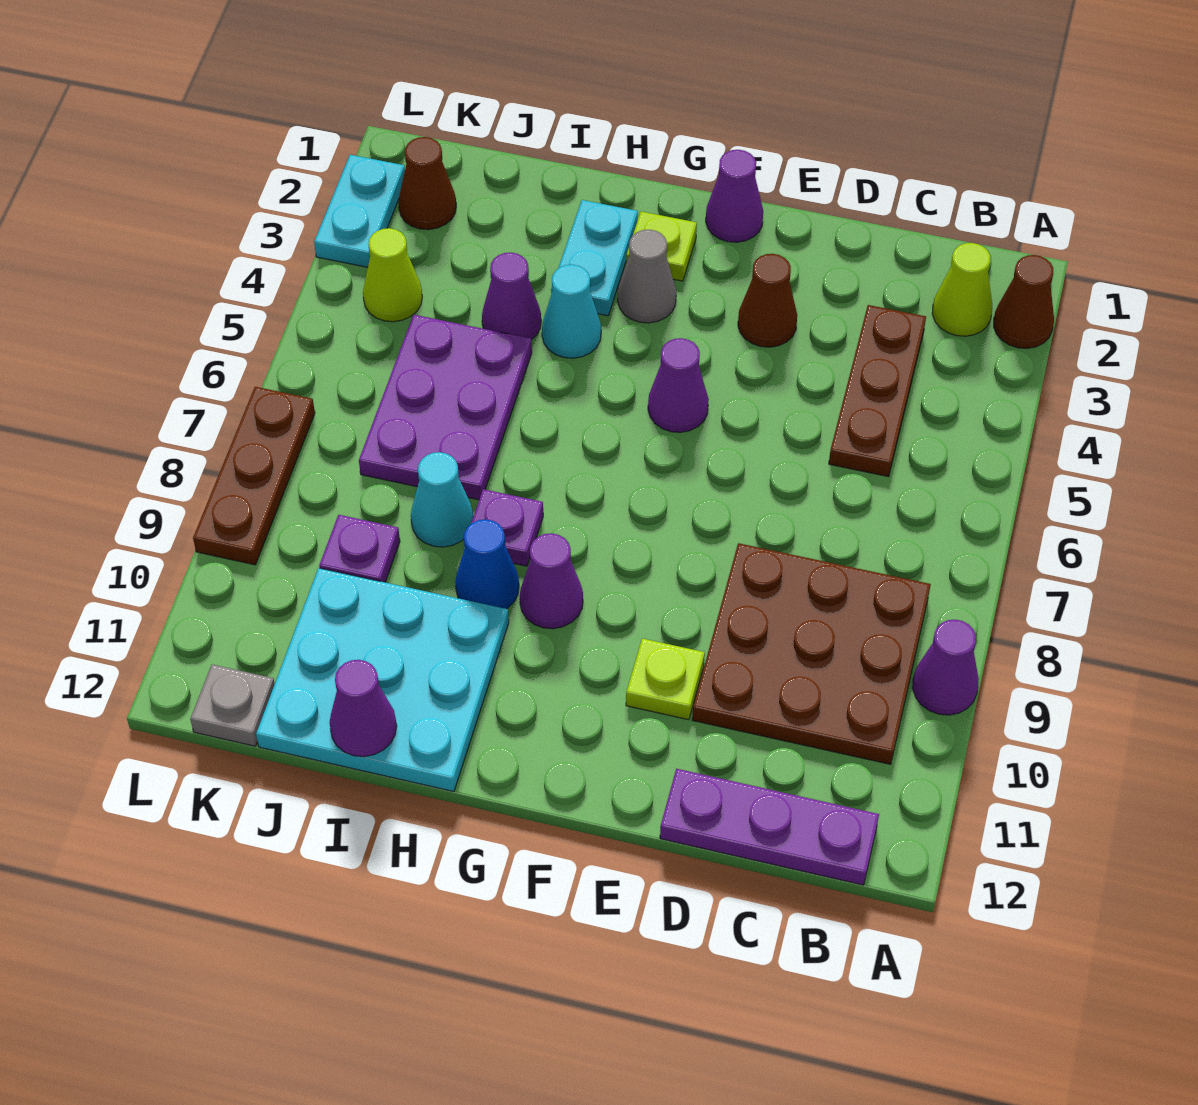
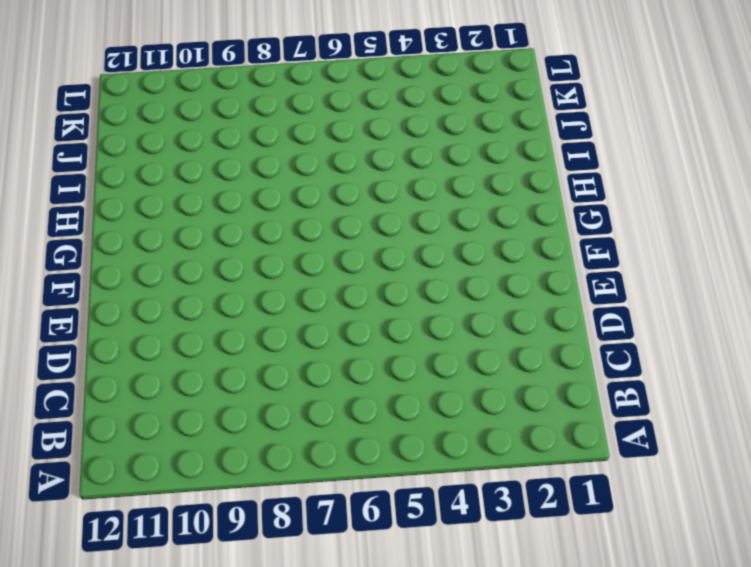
none -> brown cone A2 level 1
none -> purple cone A9 level 1
none -> lime cone B2 level 1

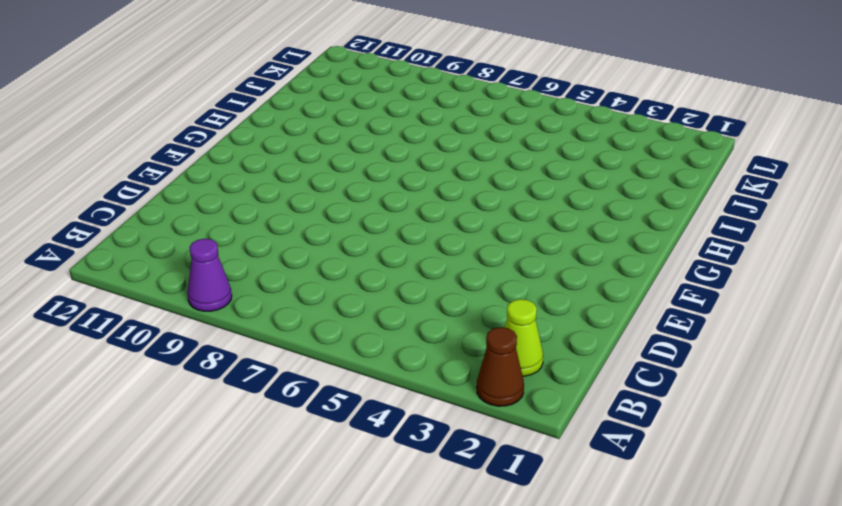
none -> brown plate B8:D10 level 1
none -> purple plate B12:D12 level 1
none -> brown plate C3:C5 level 1

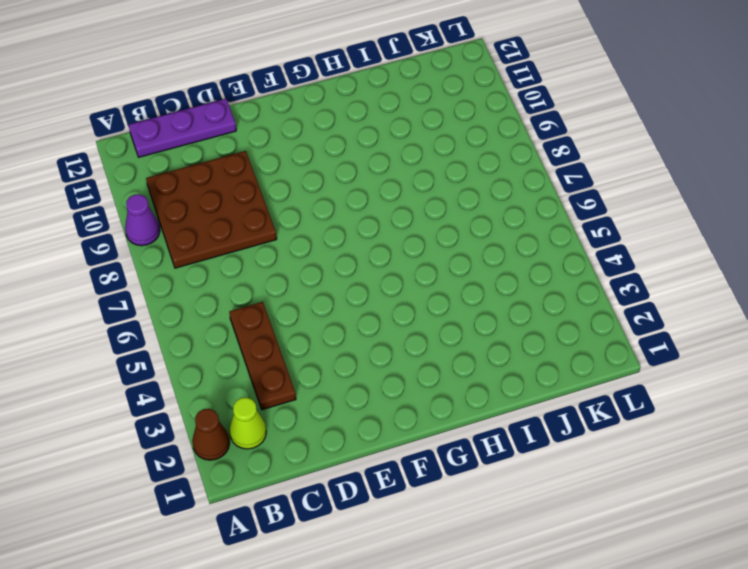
none -> brown cone E3 level 1
none -> lime plate E10 level 1
none -> purple cone F1 level 1

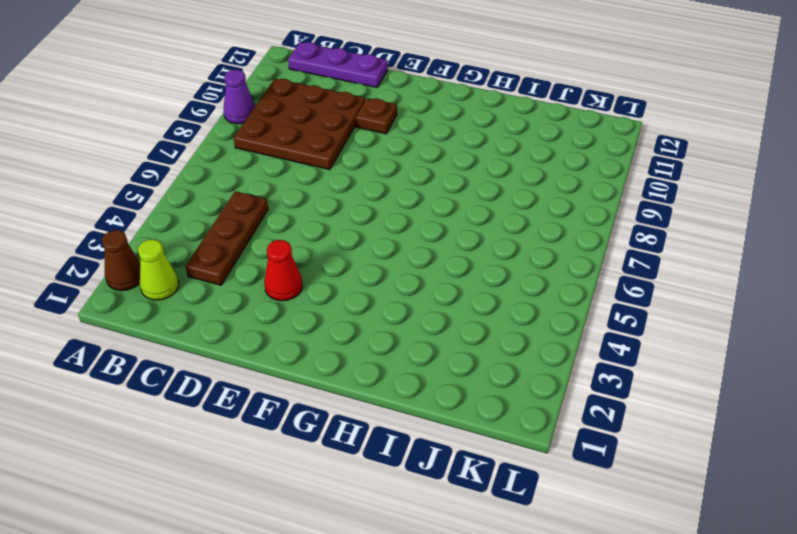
red cone E3 level 1 -> brown cone E3 level 1
brown plate E10 level 1 -> lime plate E10 level 1
none -> purple cone F1 level 1
none -> purple cone F5 level 1
none -> lime plate G2 level 1

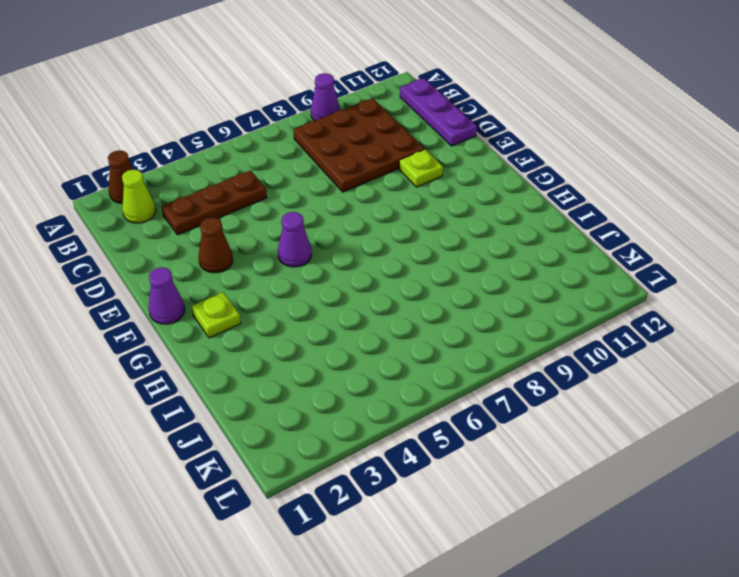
none -> grey cone G3 level 1
none -> purple cone G9 level 1
none -> cyan plate H2:H3 level 1

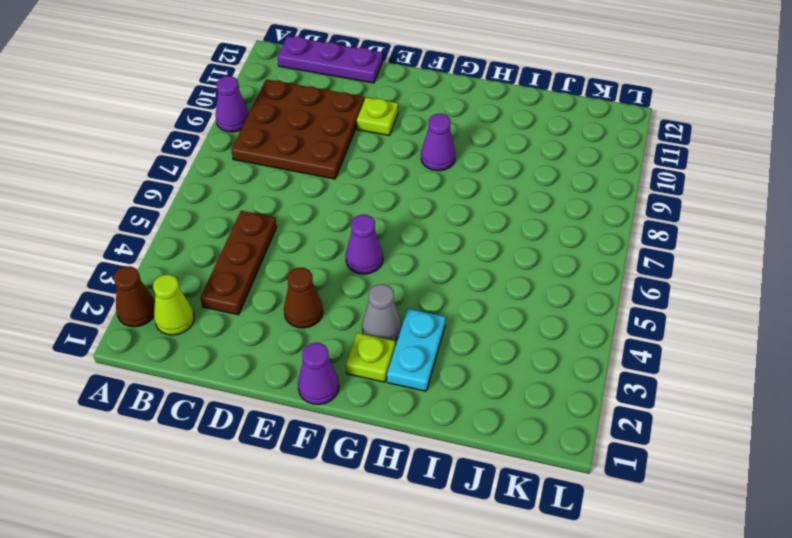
none -> cyan cone H4 level 1
none -> purple plate H8 level 1
none -> blue cone H9 level 1

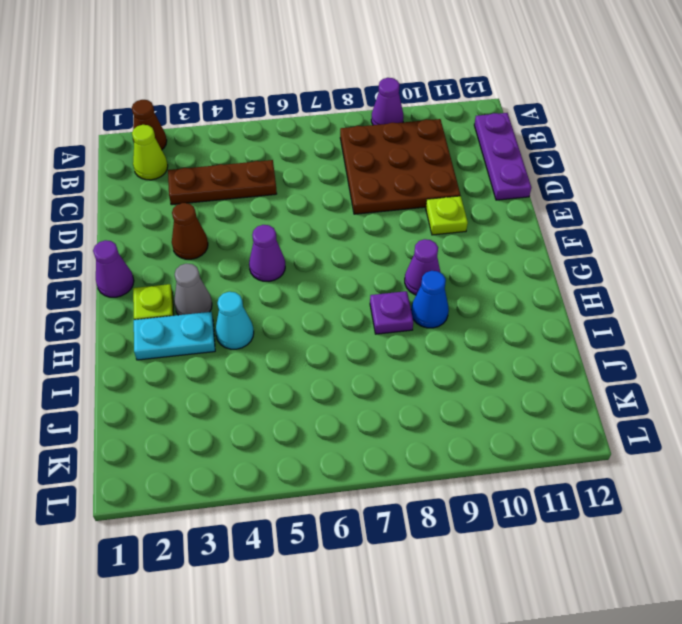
none -> cyan plate H10:J12 level 1
none -> purple cone I4 level 1
none -> purple plate I5:J7 level 1

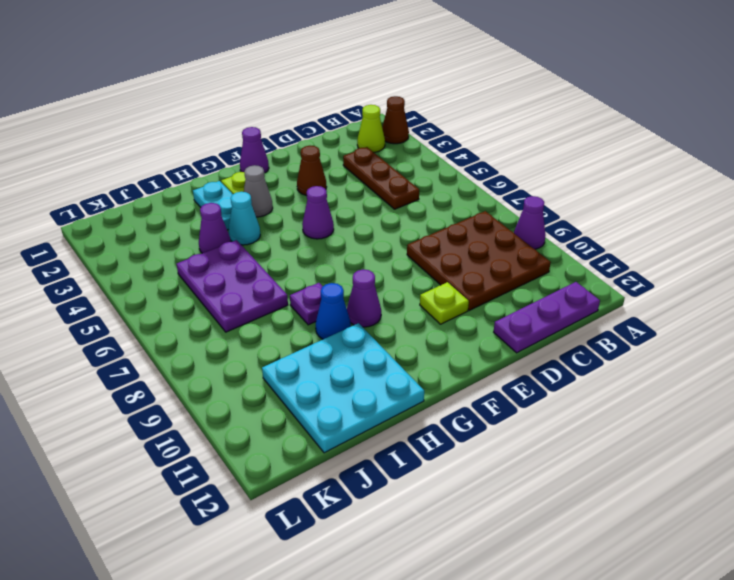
none -> cyan cone I8 level 1
none -> purple plate J9 level 1
none -> brown cone K2 level 1

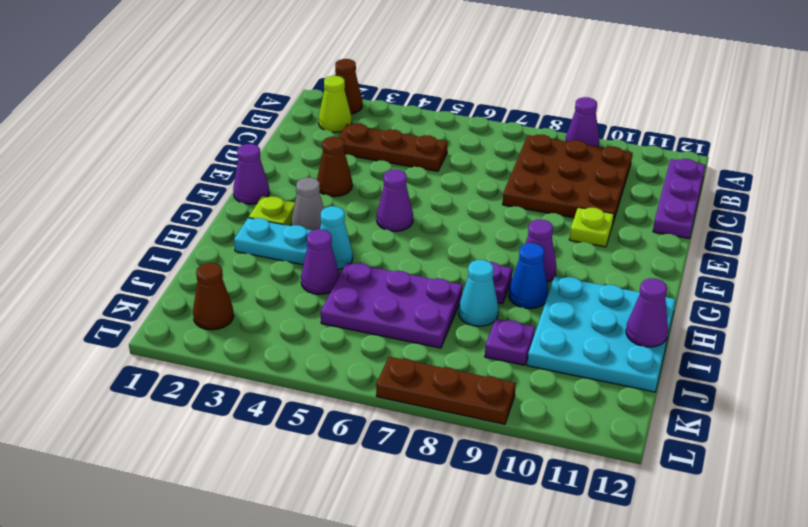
none -> lime cone K4 level 1
none -> grey plate K12 level 1
none -> cyan plate L2:L3 level 1

